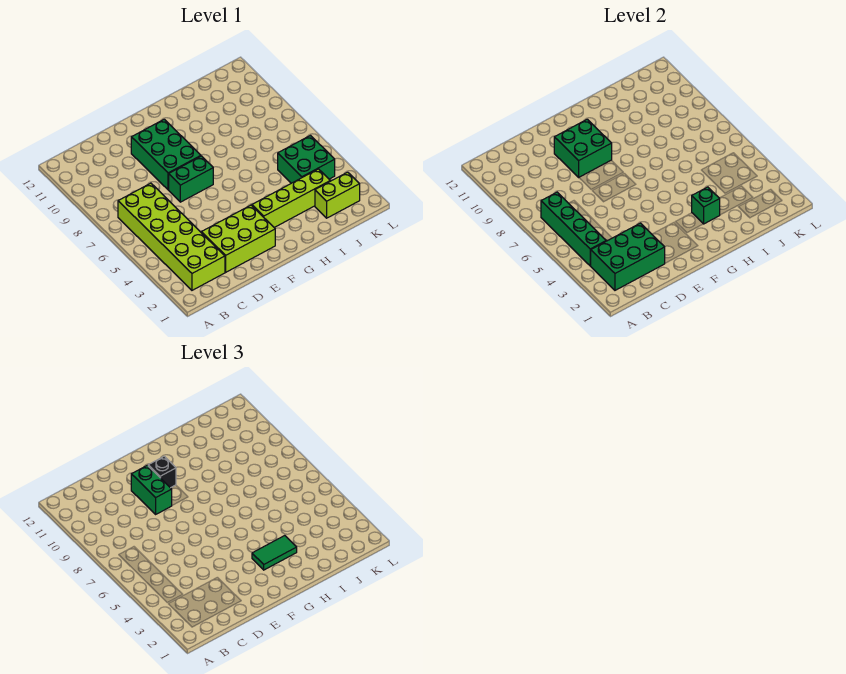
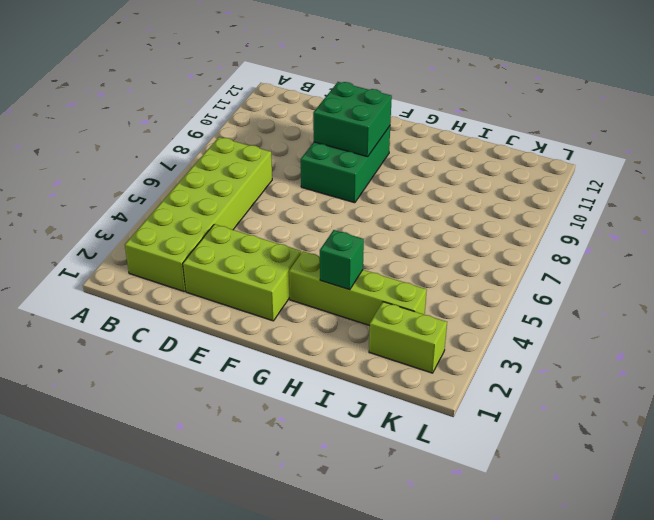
none -> green brick E7:F7 level 1
none -> green brick J4:K5 level 1
none -> green brick B2:D3 level 2

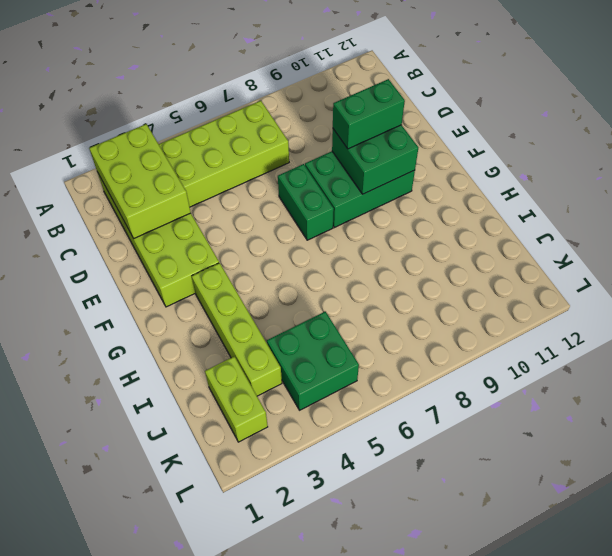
lime brick B2:D3 level 2 -> green brick B2:D3 level 2
none -> green brick B4:B7 level 2
none -> green brick H3 level 2
none -> black brick F10 level 3

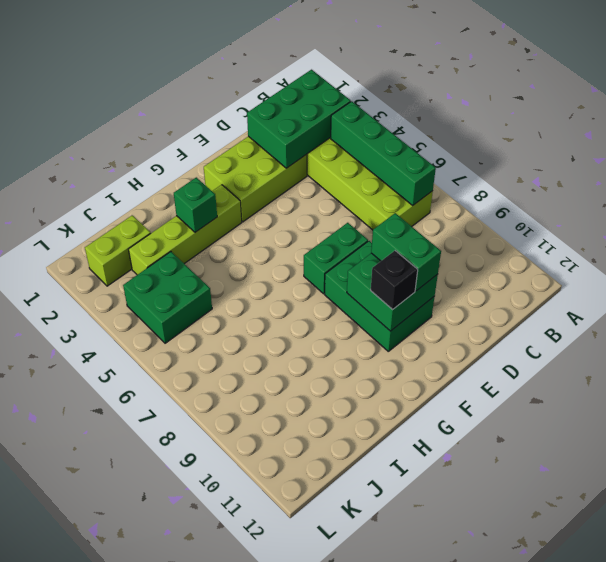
none -> green tile G3:H3 level 3

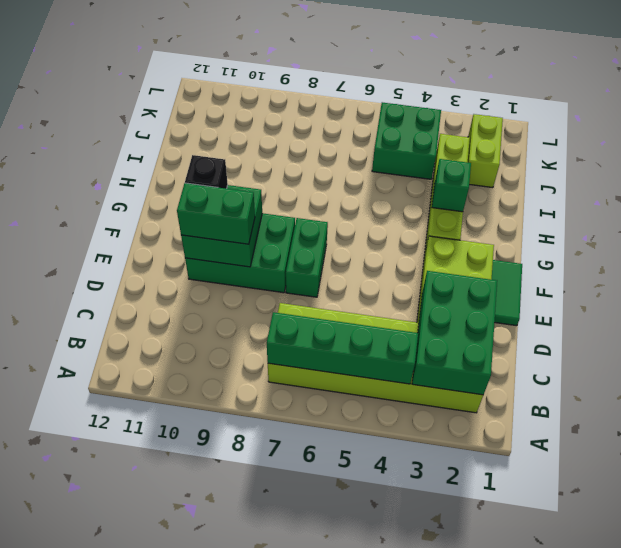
green tile E1:F1 level 1 -> green tile G3:H3 level 3

